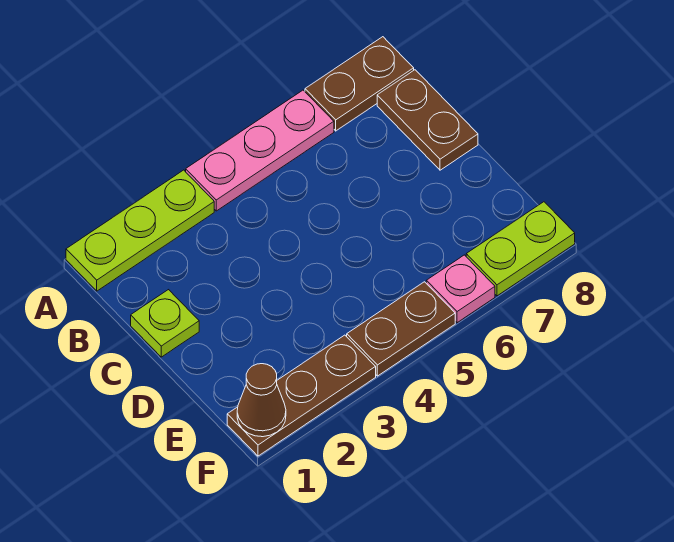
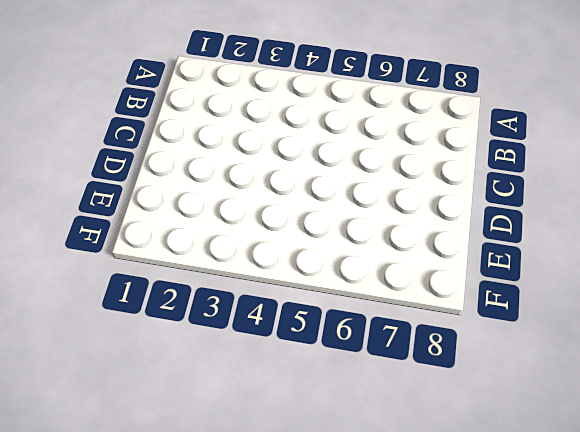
none -> lime plate A1:A3 level 1
none -> pink plate A4:A6 level 1

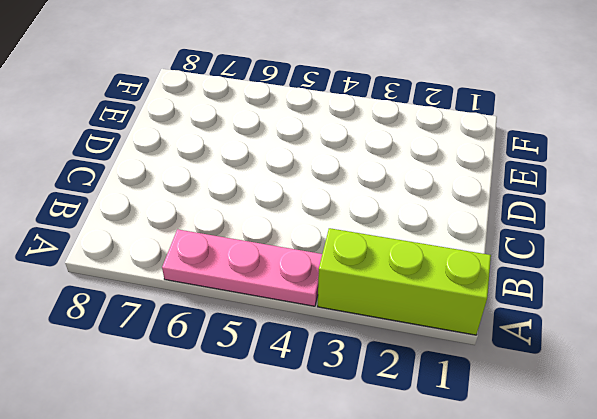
lime brick A1:A3 level 1 -> lime plate A1:A3 level 1
none -> brown plate A7:A8 level 1
none -> brown plate B8:C8 level 1

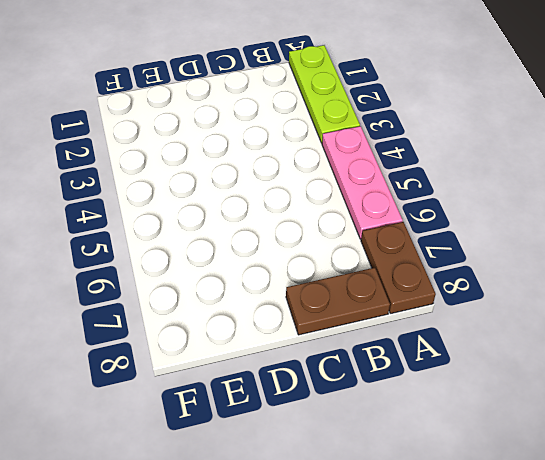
none -> lime plate C1 level 1
none -> brown plate F1:F3 level 1

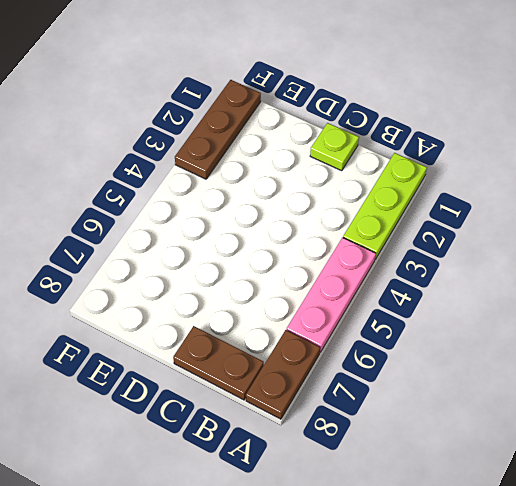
none -> brown plate F4:F5 level 1
none -> pink plate F6 level 1

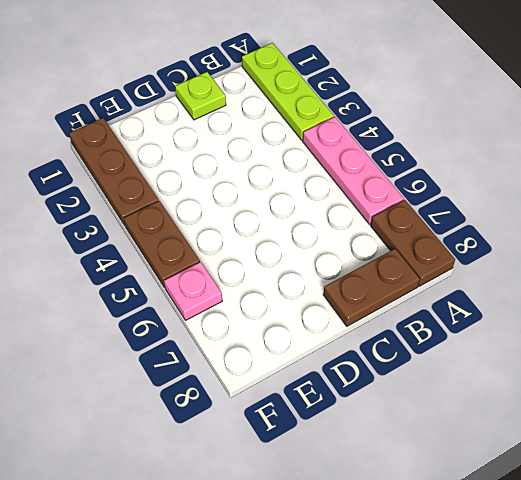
none -> lime plate F7:F8 level 1
none -> brown cone F1 level 2

